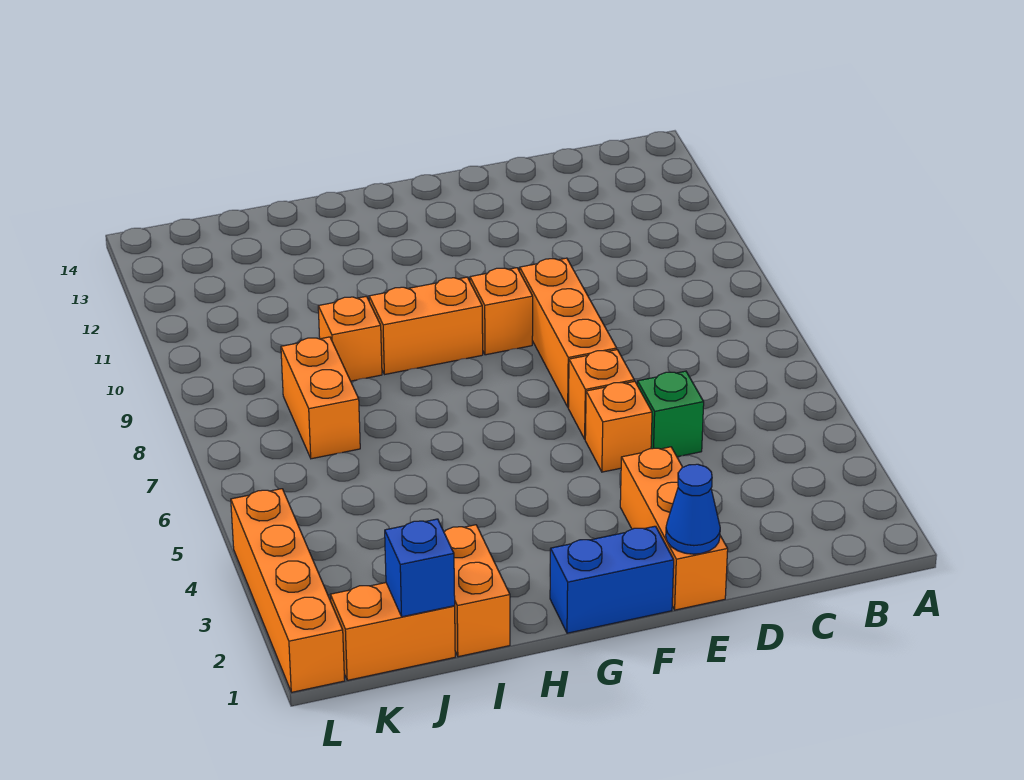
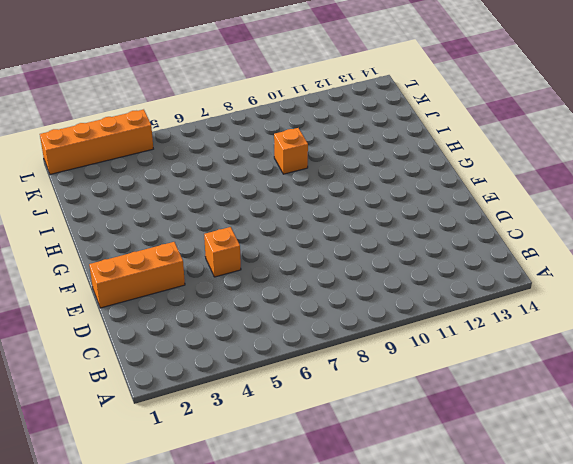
none -> green brick D5 level 1
none -> orange brick E6 level 1
none -> orange brick E7:E9 level 1

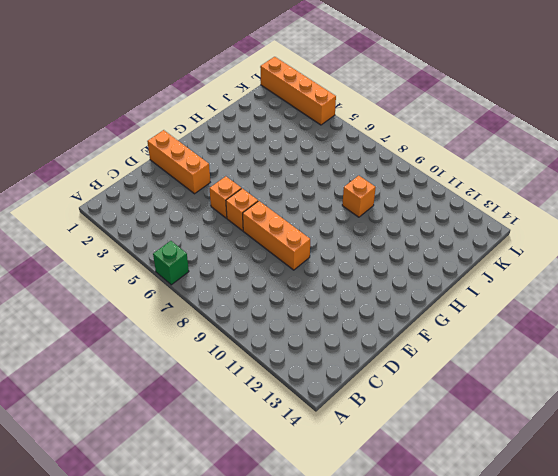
green brick A6 level 1 -> green brick D5 level 1
none -> blue brick F1:G1 level 1
none -> orange brick F9 level 1
none -> orange brick G9:H9 level 1

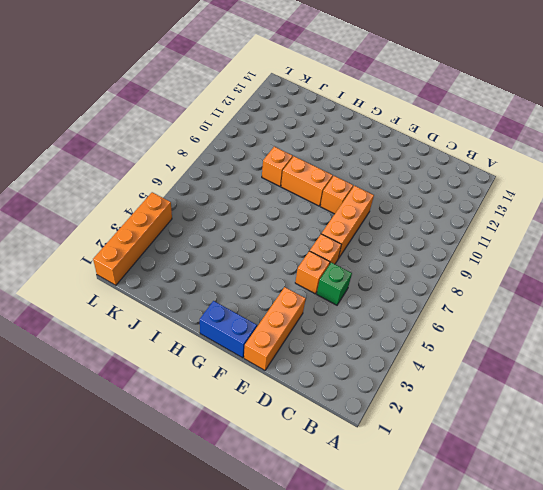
none -> orange brick I1:I2 level 1
none -> orange brick J1:K1 level 1
none -> orange brick J7:J8 level 1

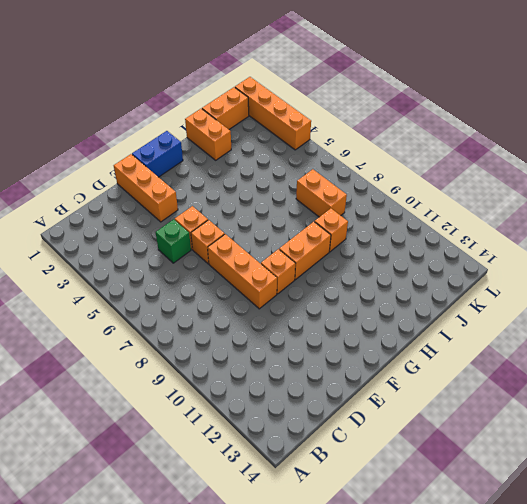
none -> blue cone E1 level 2
none -> blue brick J1 level 2

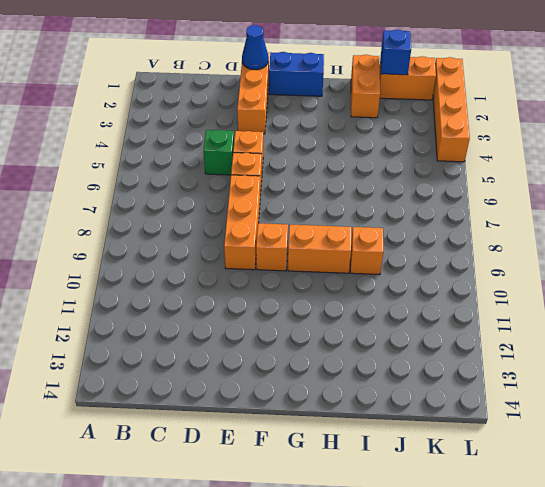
none -> orange brick J7:J8 level 1

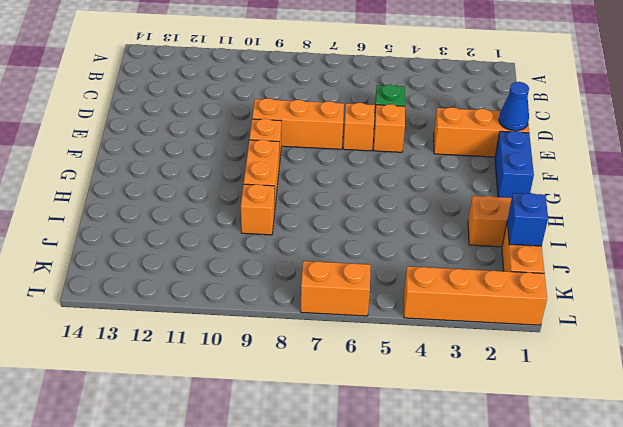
orange brick L6:L7 level 1 -> orange brick J7:J8 level 1

